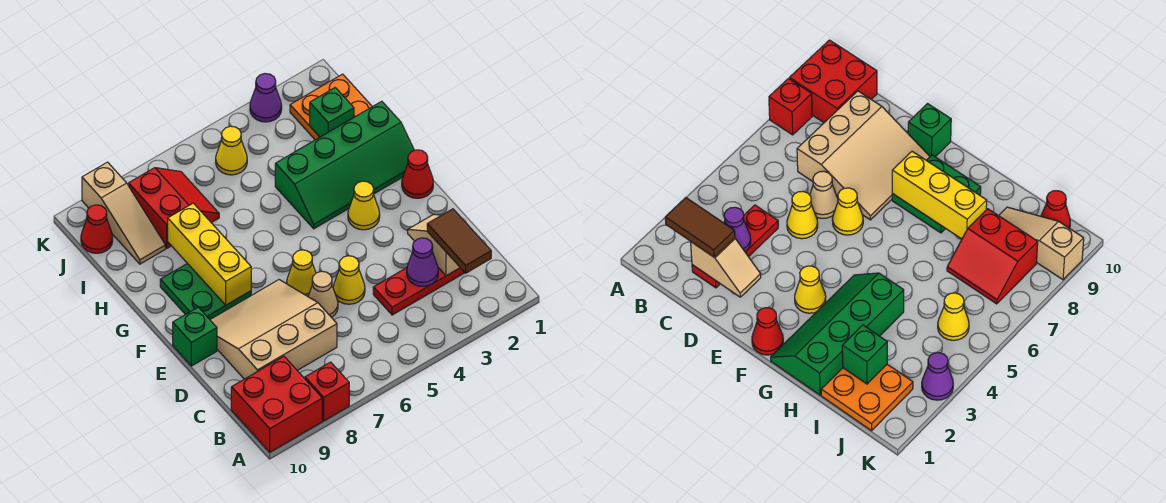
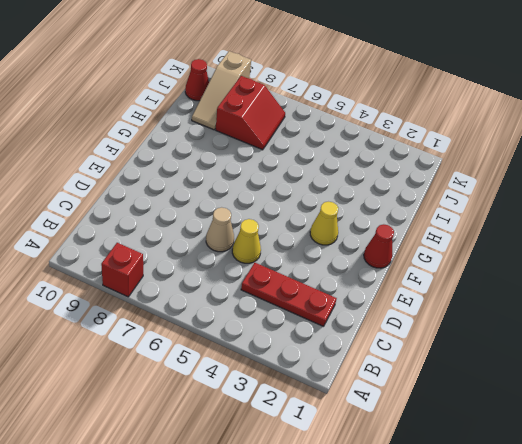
none -> red brick A9:B10 level 1
none -> tan slope C7:E9 level 1 top C
none -> yellow cone E6 level 1

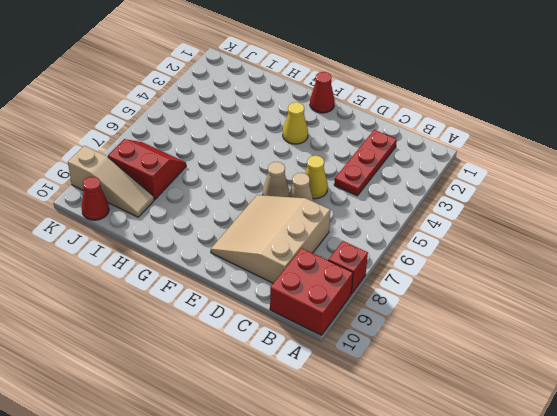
tan cone E6 level 1 -> yellow cone E6 level 1
none -> green brick E10 level 1
none -> green plate F8:G9 level 1
none -> green slope G1:H4 level 1 top H

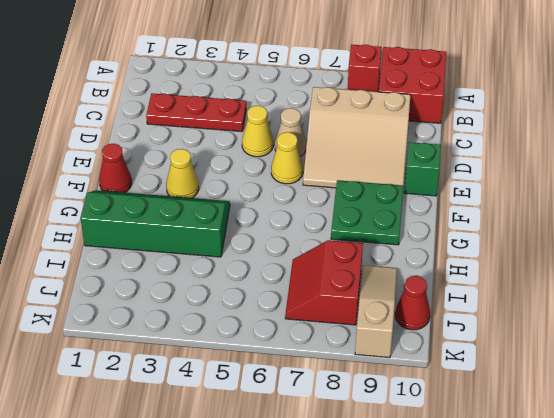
none -> orange plate I1:J2 level 1
none -> yellow cone J5 level 1
none -> purple cone K3 level 1

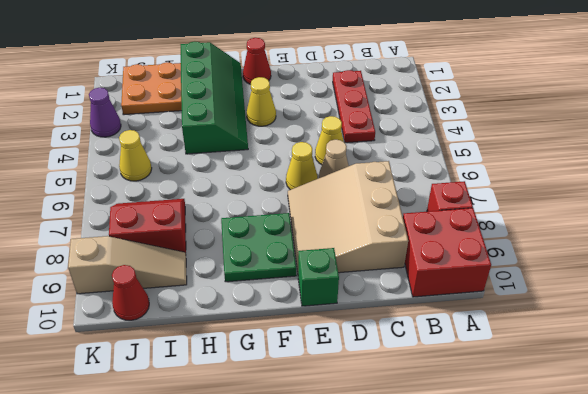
none -> tan slope C2:D2 level 2 top C
none -> purple cone C3 level 2
none -> yellow brick F8:H8 level 2

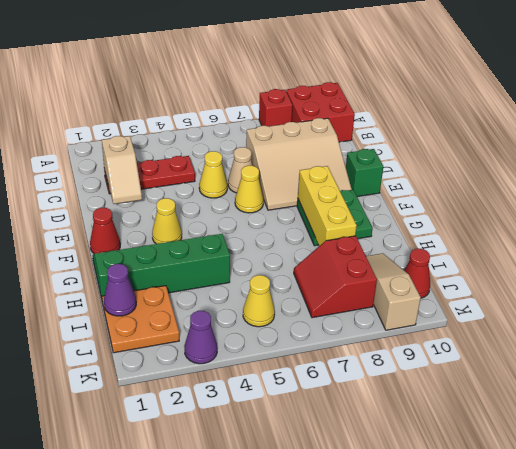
purple cone I1 level 2 -> purple cone C3 level 2
none -> green brick I2 level 2
none -> brown tile B2:C2 level 3

